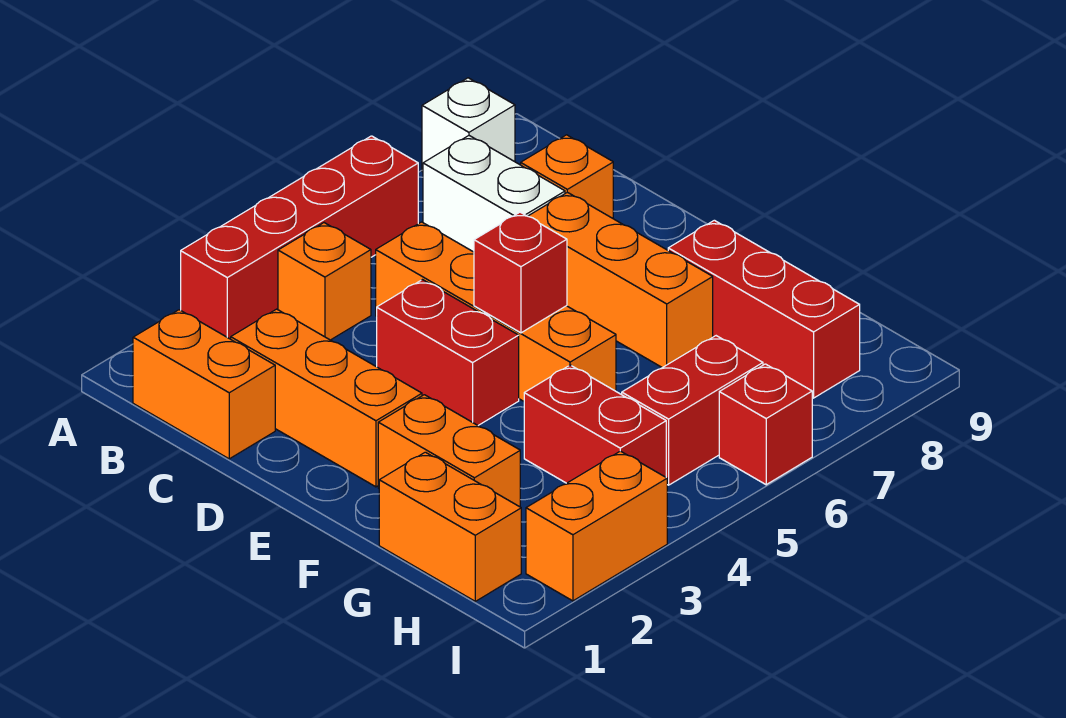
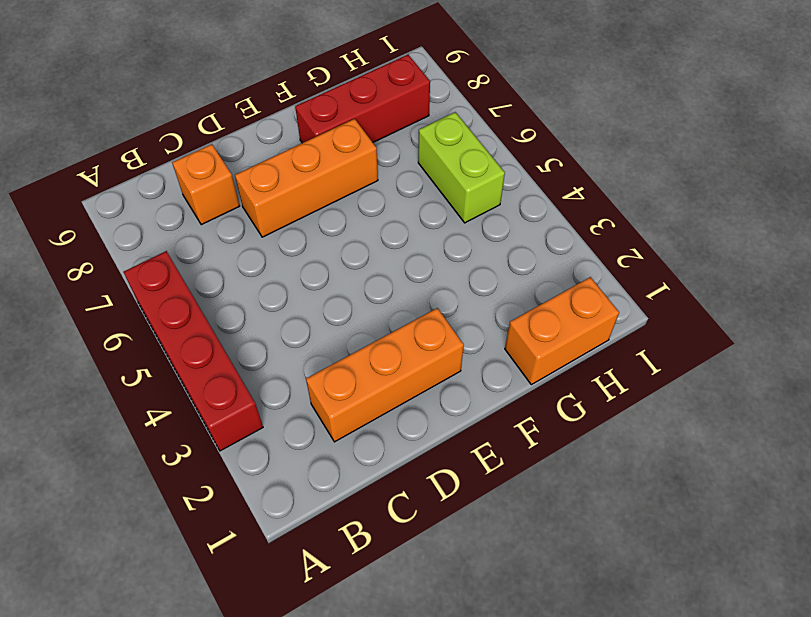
lime brick H5:H6 level 1 -> red brick H5:H6 level 1
none -> white brick A8 level 1
none -> orange brick B1:C1 level 1
none -> orange brick B4 level 1

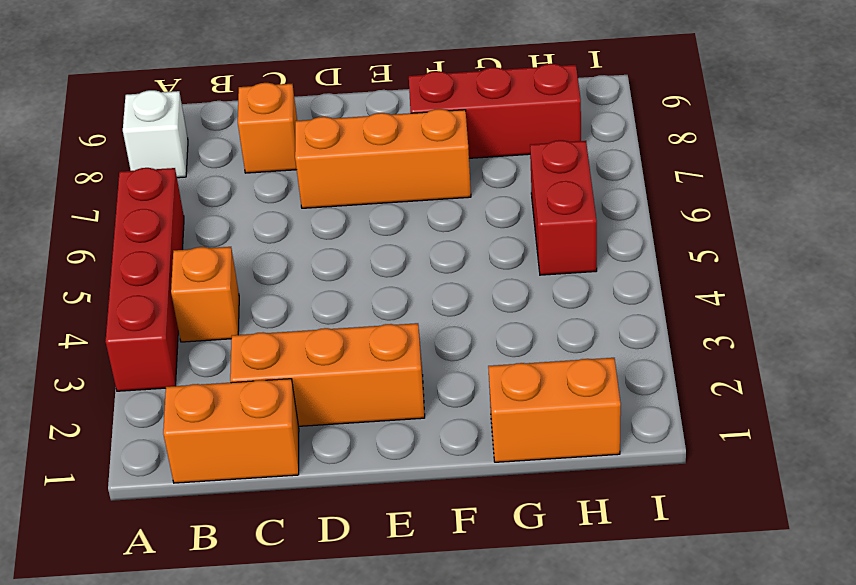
none -> white brick B7:C7 level 1
none -> orange brick C5:F5 level 1
none -> red brick D4:E4 level 1

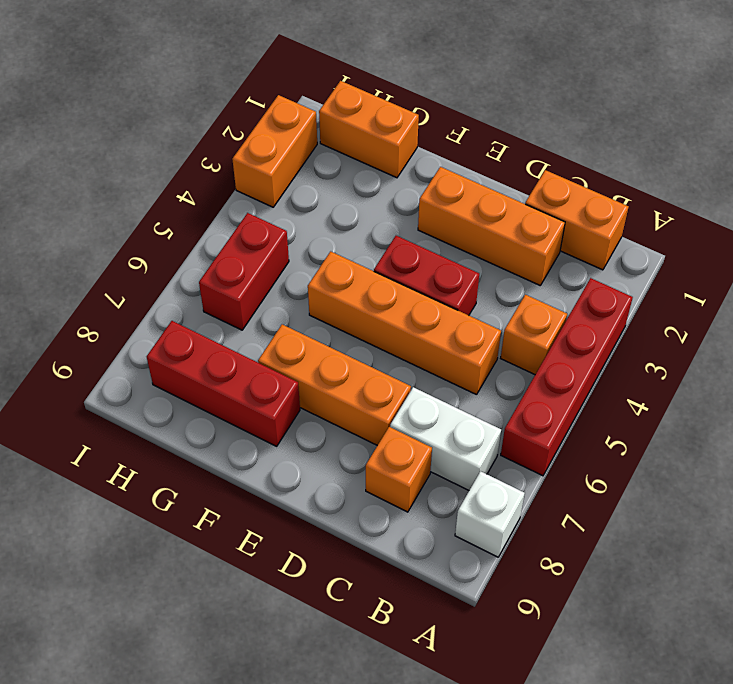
none -> orange brick F2:G2 level 1
none -> red brick G4:H4 level 1
none -> red brick I6 level 1

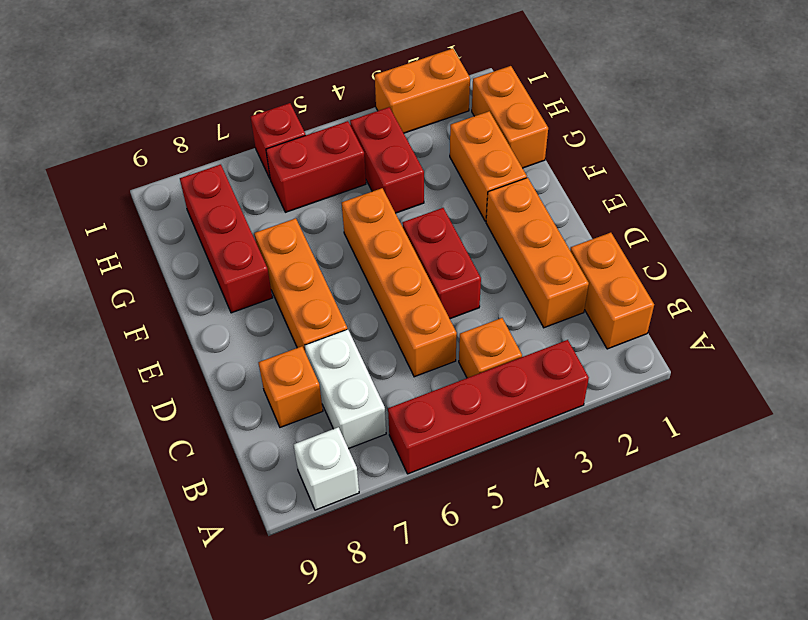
none -> red brick E5 level 2

